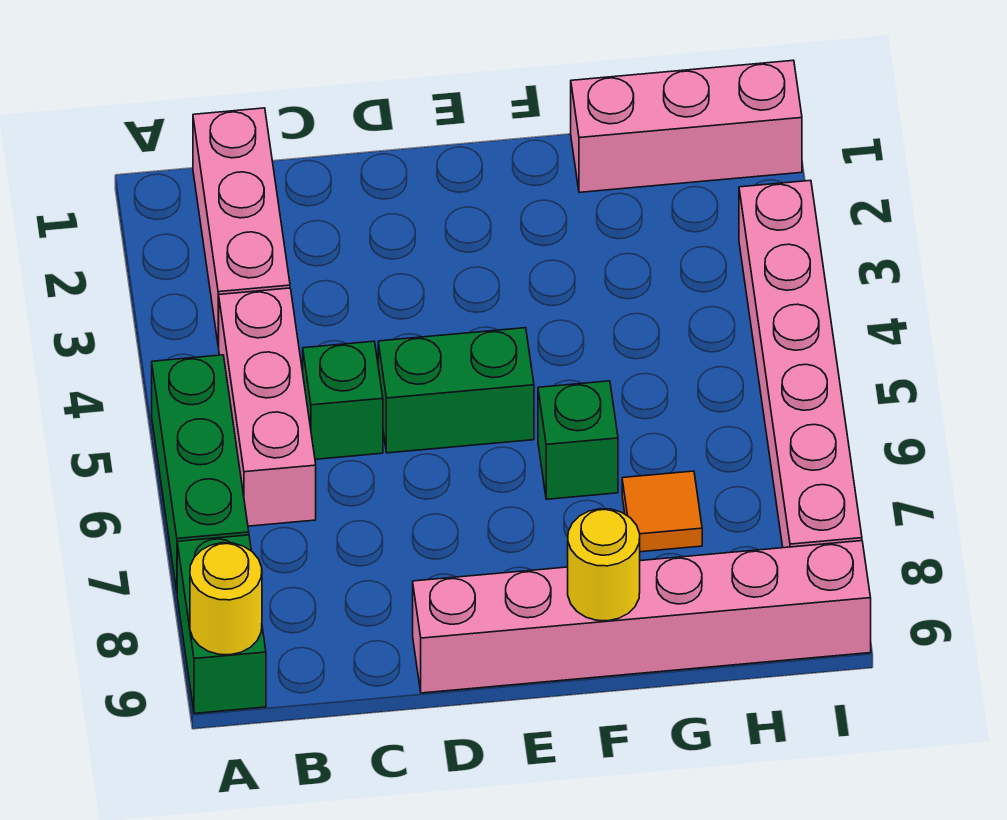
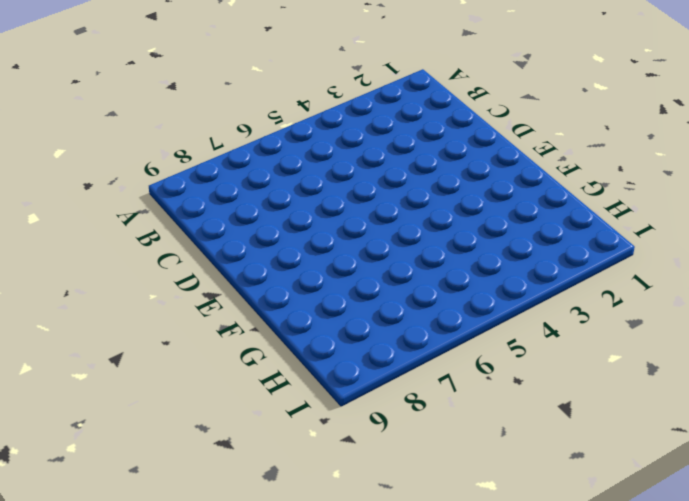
none -> green brick A5:A7 level 1
none -> green brick A8:A9 level 1
none -> pink brick B1:B3 level 1

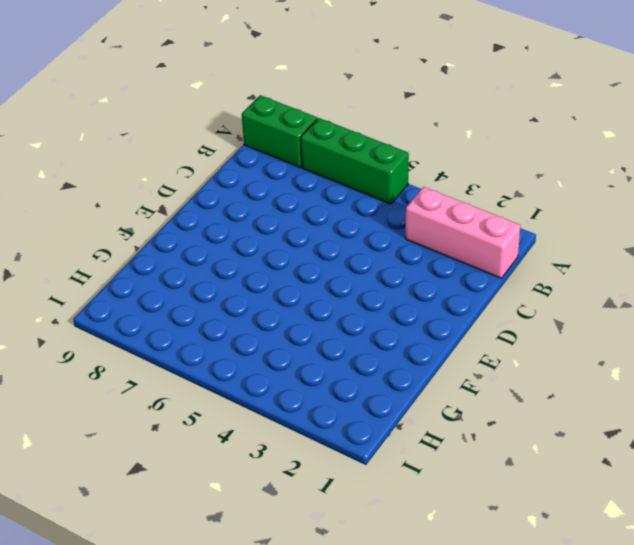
none -> pink brick B4:B6 level 1
none -> green brick C5 level 1
none -> green brick D5:E5 level 1

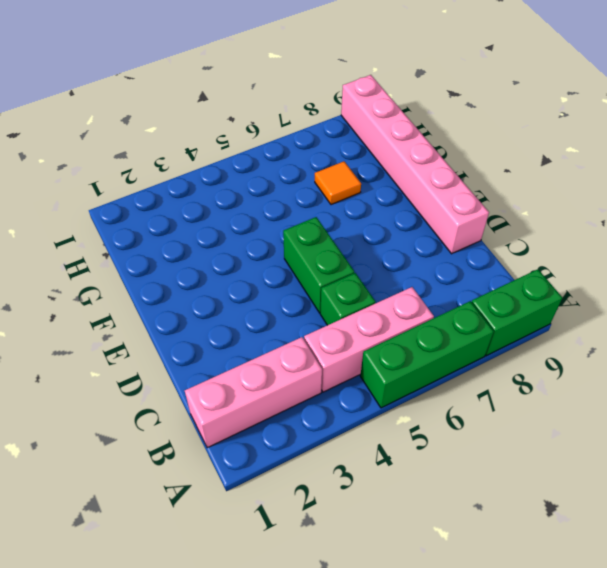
none -> green brick F6 level 1
none -> pink brick G1:I1 level 1
none -> pink brick I3:I8 level 1

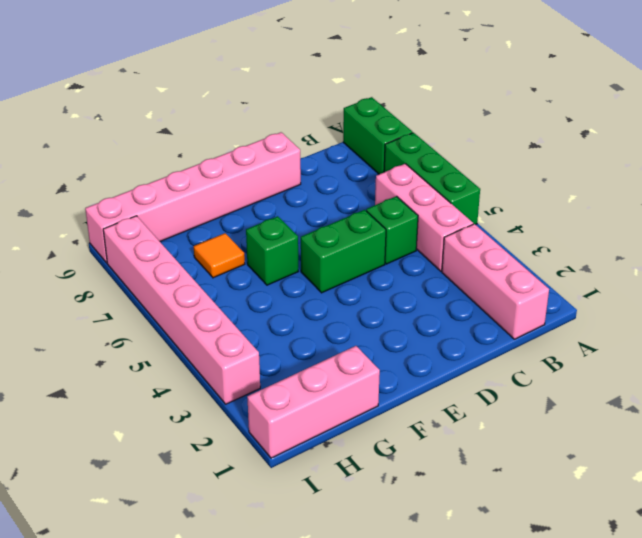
none -> yellow round brick A9 level 2
none -> yellow round brick F9 level 2

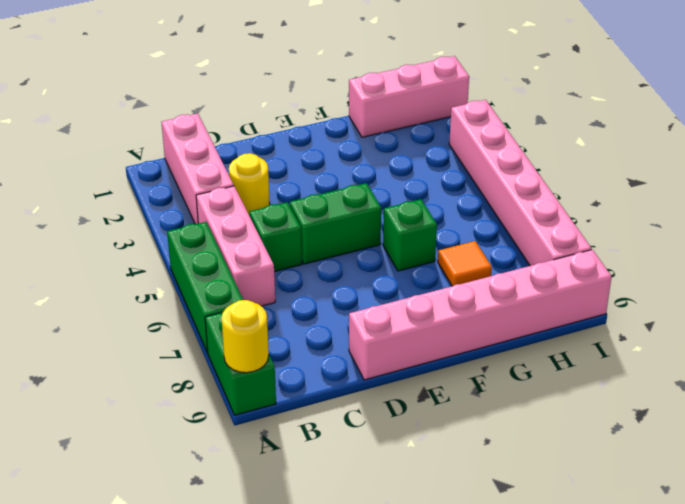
yellow round brick C3 level 1 -> yellow round brick F9 level 2

